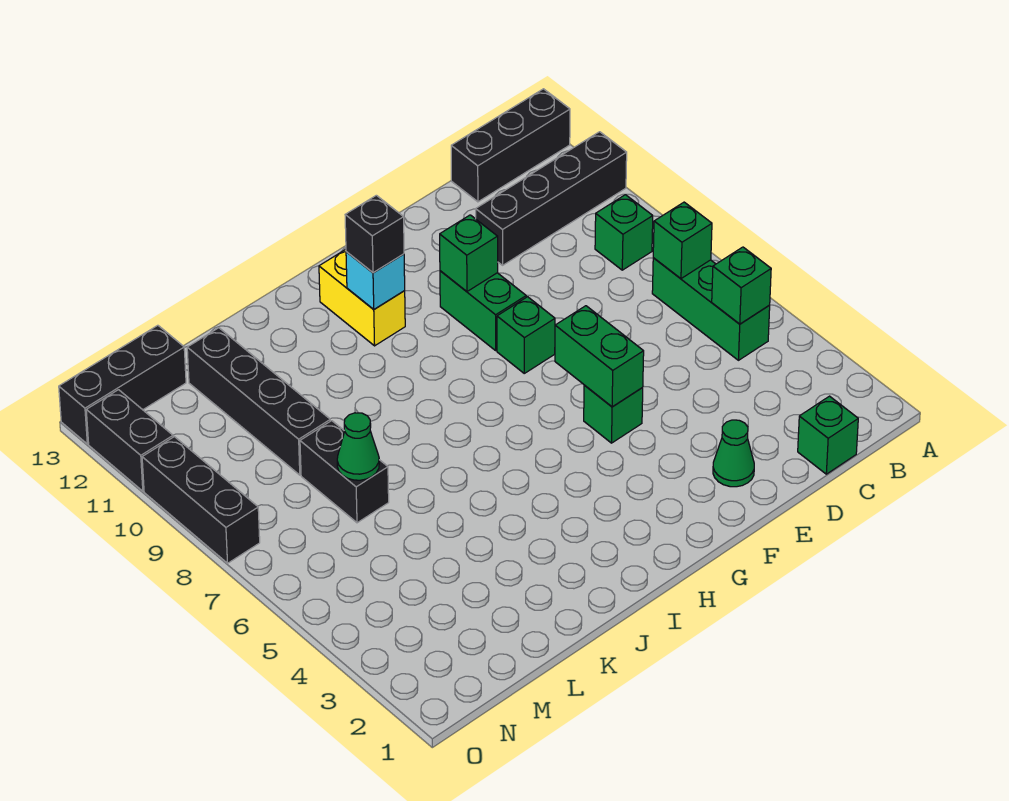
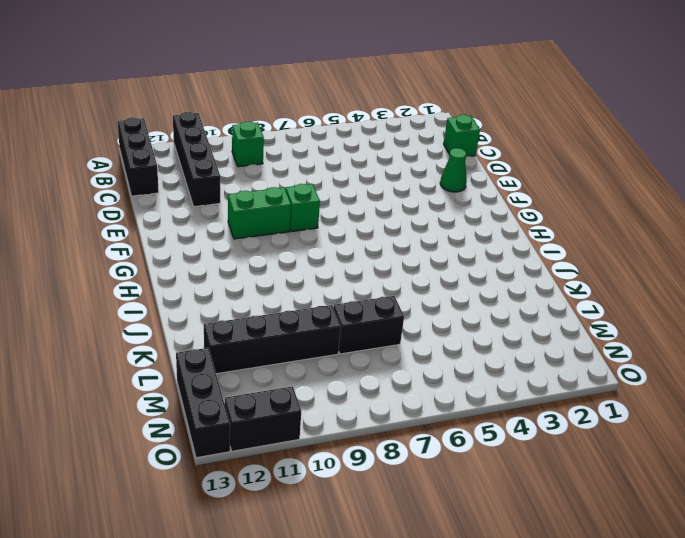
none -> green brick B5:B7 level 1
none -> green brick F5 level 1
none -> yellow brick H11:H12 level 1

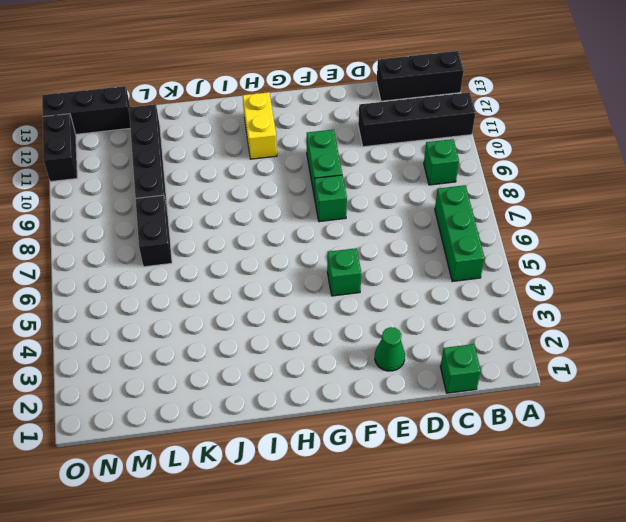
none -> black brick O8:O10 level 1
none -> green brick B5 level 2
none -> green brick B7 level 2

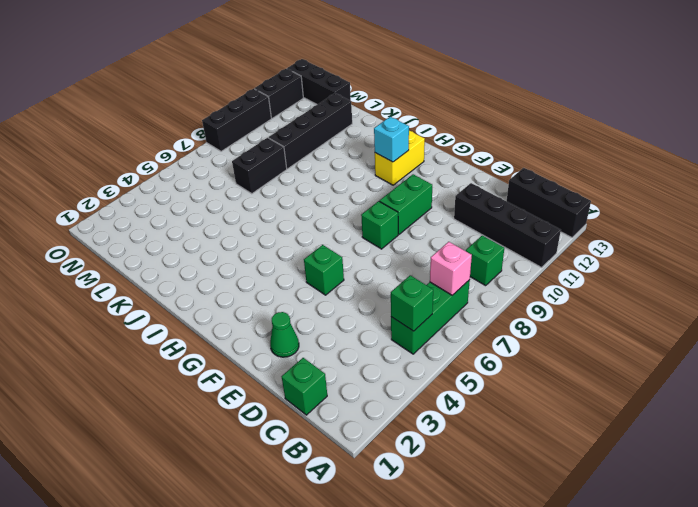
pink brick B7 level 2 -> green brick B7 level 2
none -> green brick F5:F6 level 2
none -> green brick F10 level 2
none -> green cone L7 level 2

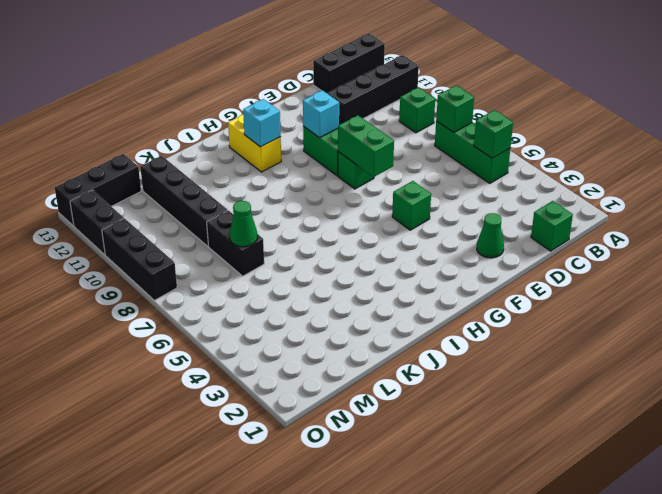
green brick F7:F8 level 2 -> green brick F5:F6 level 2
cyan brick F10 level 2 -> green brick F10 level 2
none -> black brick H11 level 3

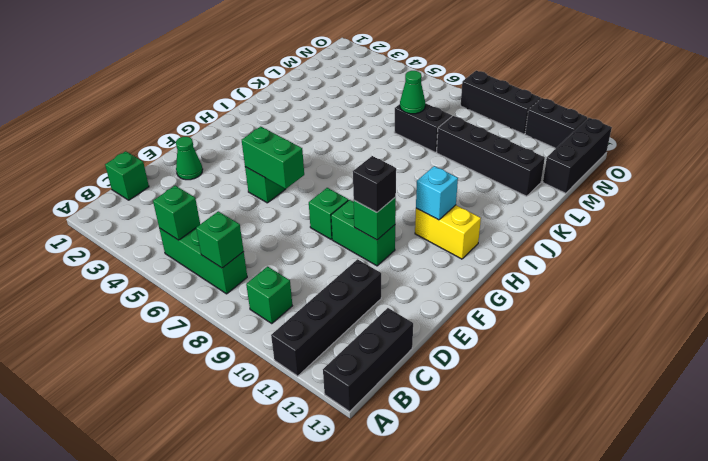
black brick F10 level 3 -> black brick H11 level 3

